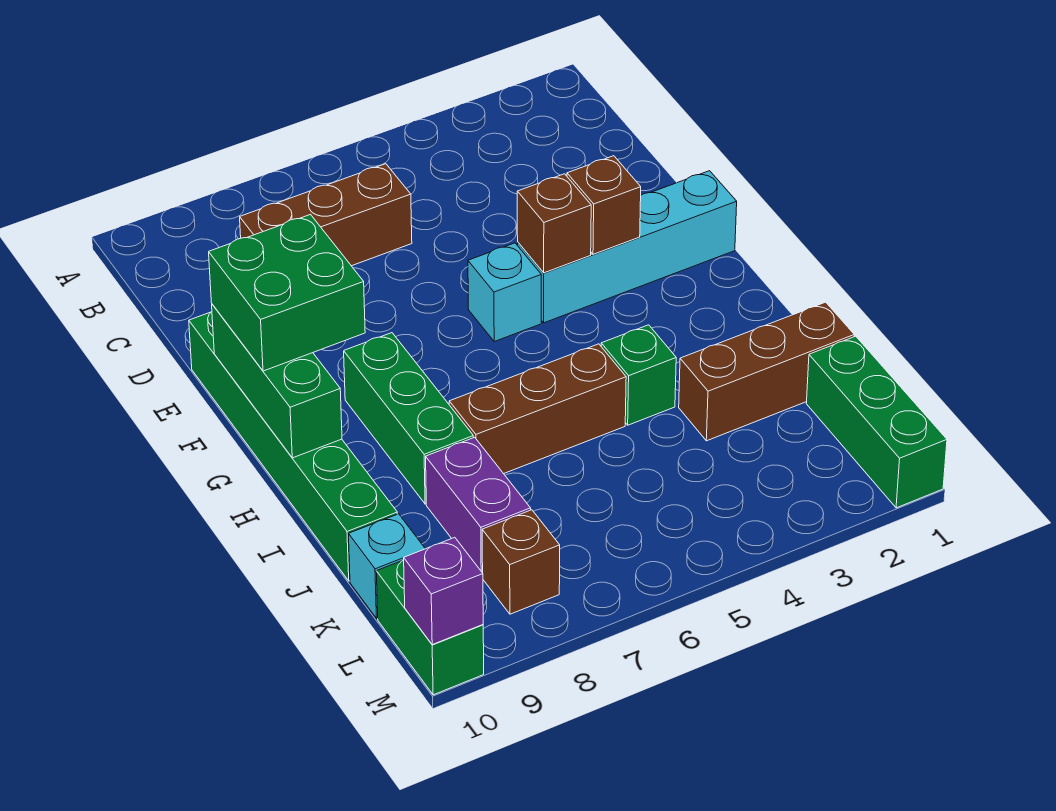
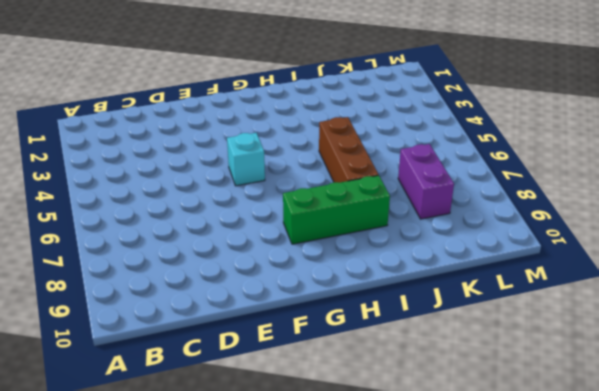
purple brick K7:K8 level 1 -> purple brick J8:K8 level 1
none -> brown brick C6:C8 level 1
none -> green brick E10:J10 level 1
none -> cyan brick F1:F4 level 1

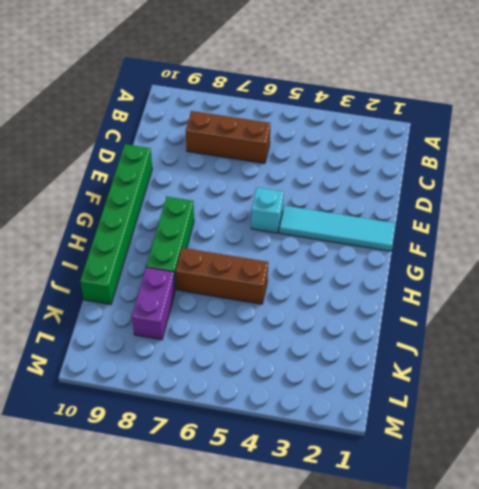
cyan tile F1:F4 level 1 -> cyan brick F1:F4 level 1
none -> green brick I4 level 1
none -> brown brick J1:J3 level 1
none -> green brick K1:M1 level 1

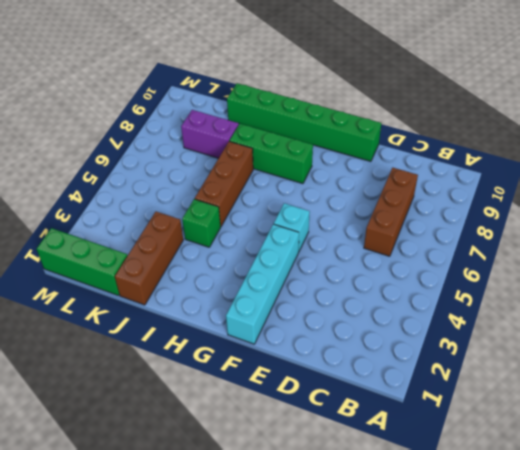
none -> cyan brick K10 level 1
none -> brown brick L8 level 1
none -> green brick L10:M10 level 1

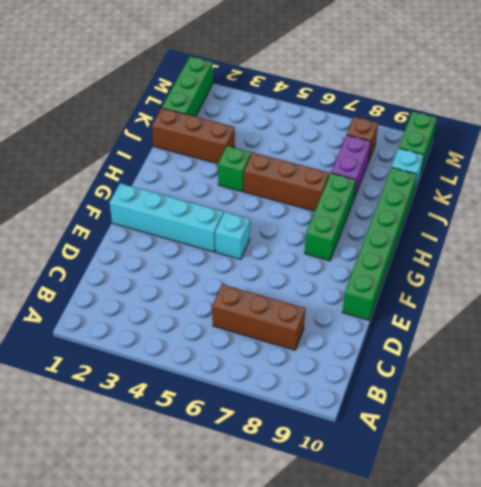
none -> brown brick F3 level 2
none -> brown brick F4 level 2
none -> green brick F10:H10 level 2

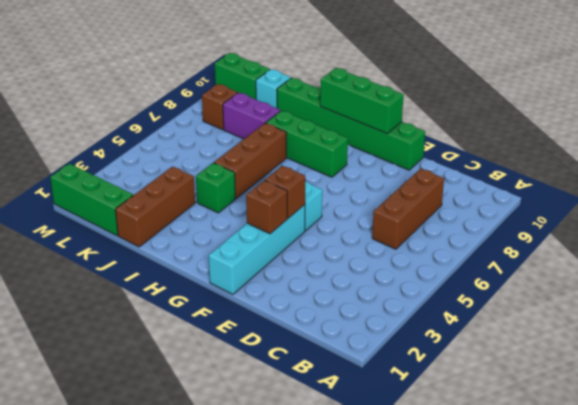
none -> purple brick M10 level 2
none -> green brick F9:G10 level 3

